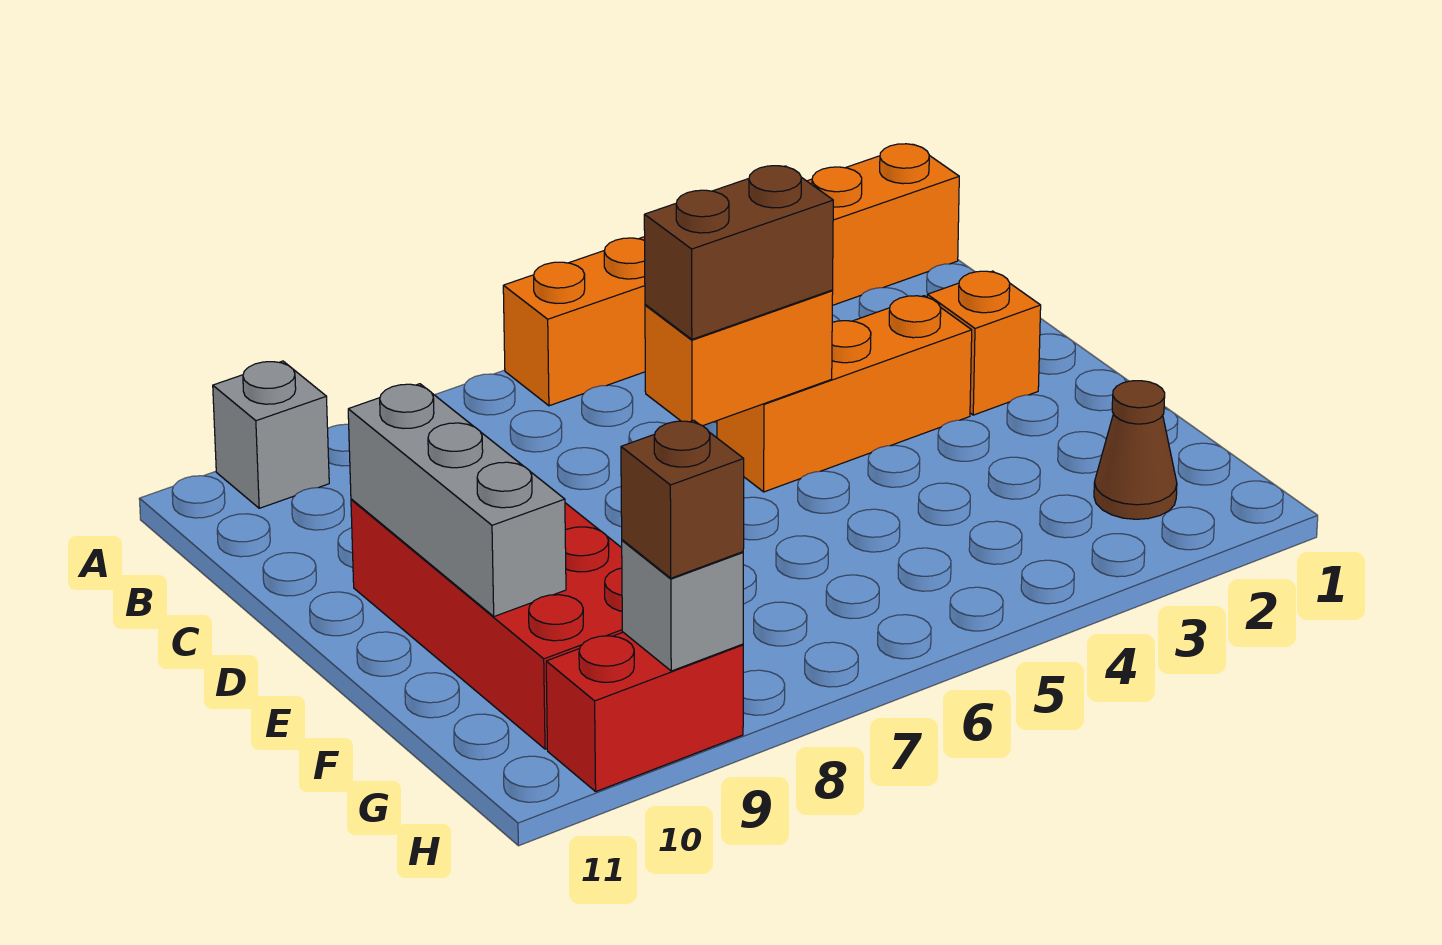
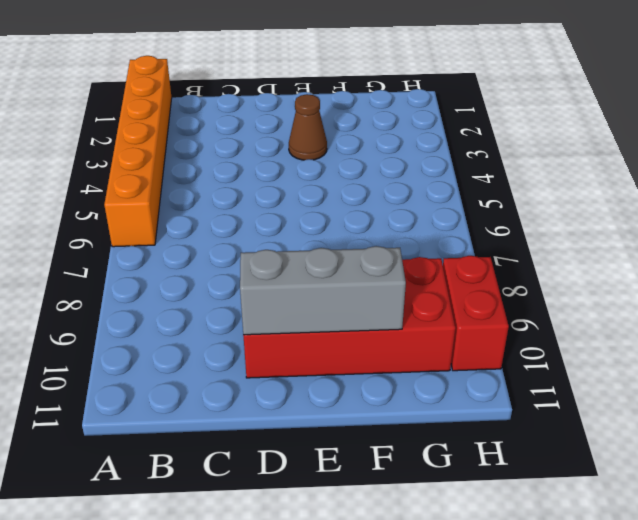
brown cone E3 level 1 -> brown cone G2 level 1
none -> grey brick A10 level 1
none -> orange brick D2 level 1
none -> orange brick D3:D5 level 1

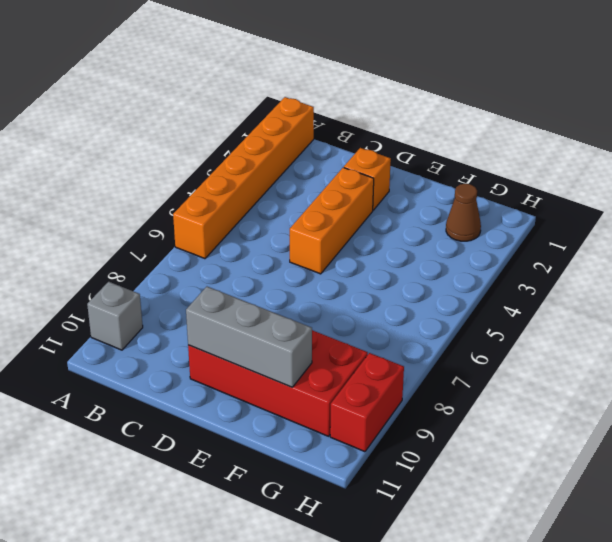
none -> orange brick D5:D6 level 2
none -> grey brick H9 level 2
none -> brown brick D5:D6 level 3

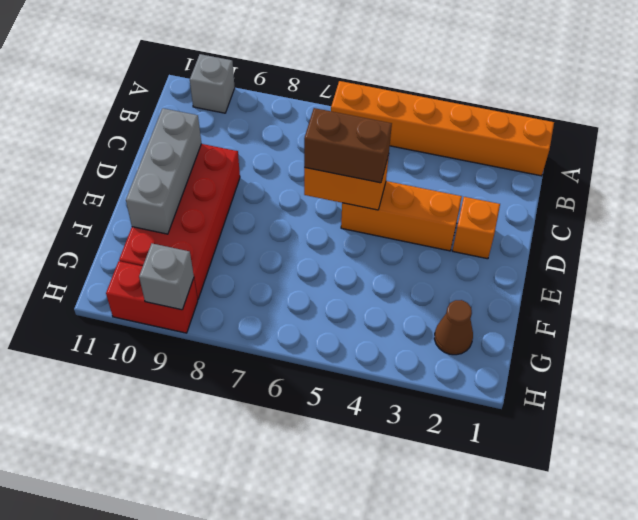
none -> brown brick H9 level 3

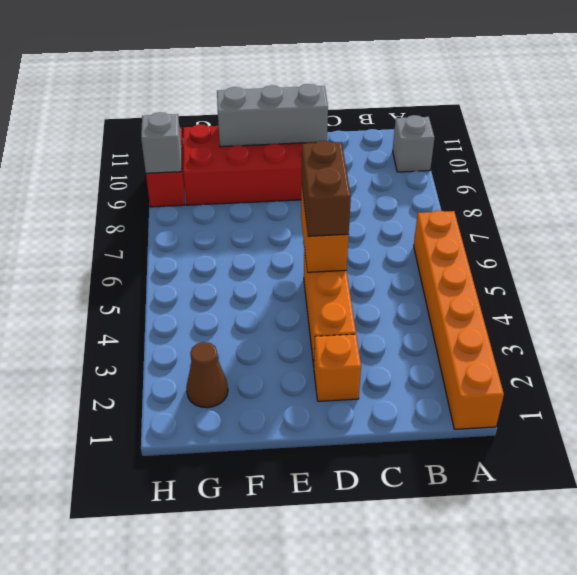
none -> brown brick H9 level 3

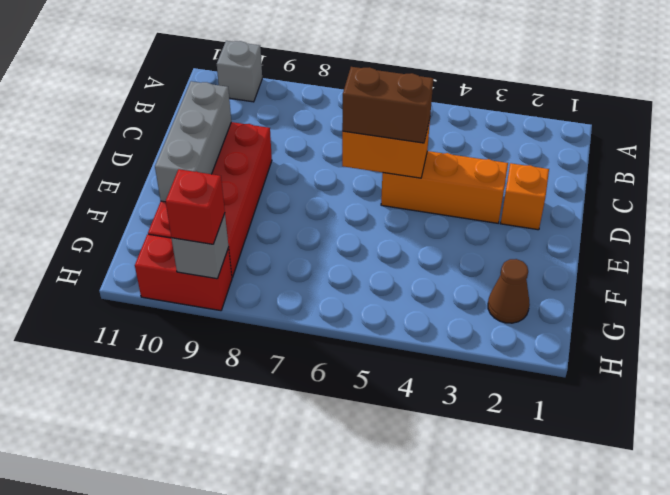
red brick H9 level 3 -> brown brick H9 level 3
none -> orange brick A1:A6 level 1

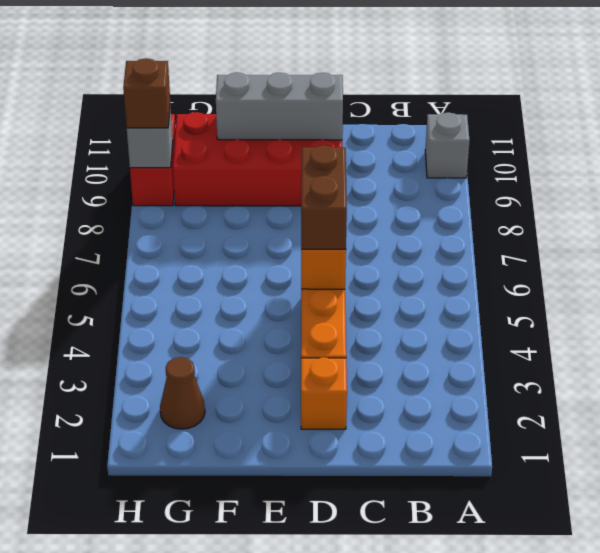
none -> orange brick A1:A6 level 1

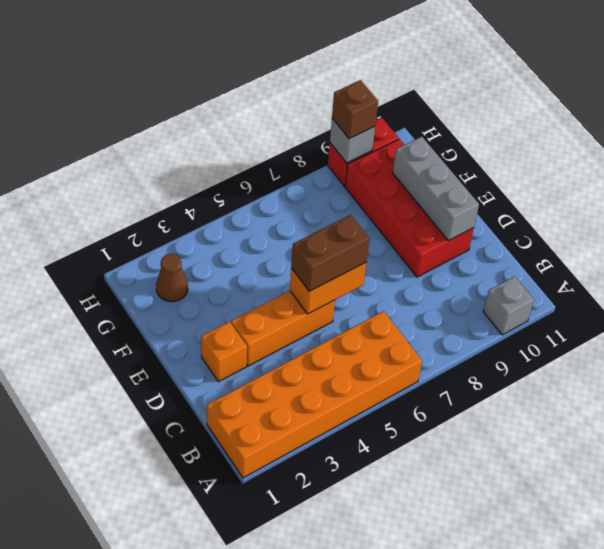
orange brick A1:B6 level 1 -> orange brick A1:A6 level 1

